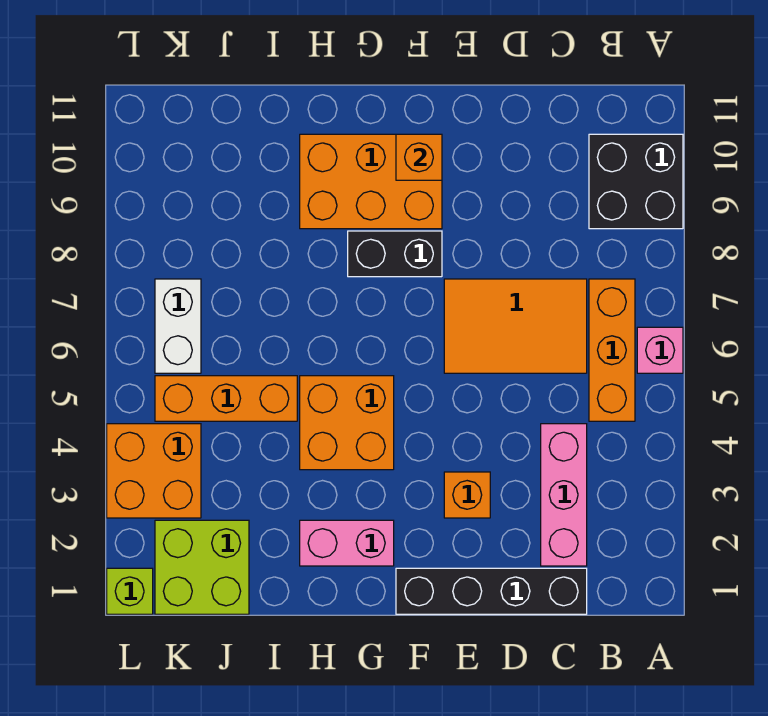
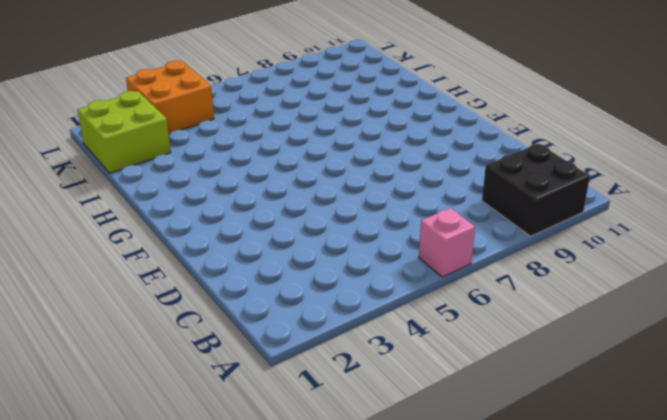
none -> orange brick B5:B7 level 1
none -> black brick C1:F1 level 1
none -> pink brick C2:C4 level 1

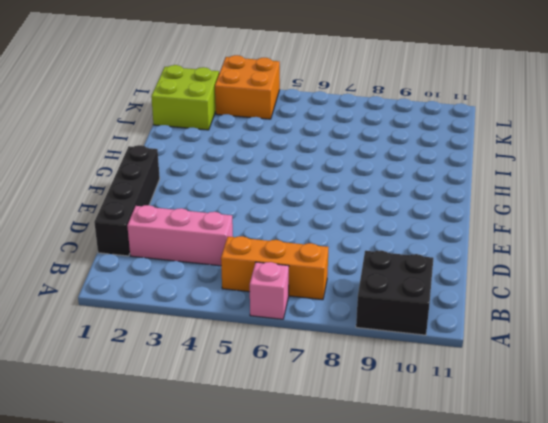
none -> orange tile C6:E7 level 1
none -> orange brick E3 level 1
none -> black brick F8:G8 level 1

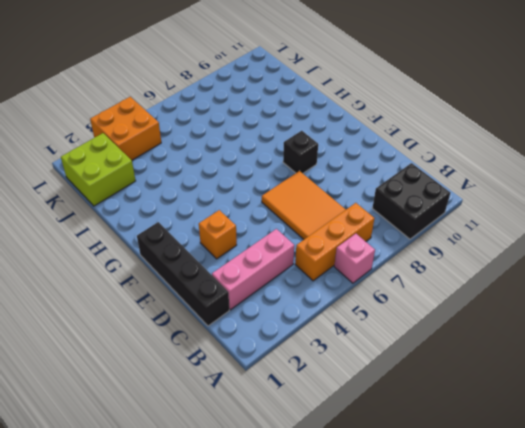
black brick F8 level 1 -> black brick F8:G8 level 1
none -> orange brick F9:H10 level 1
none -> pink brick G2:H2 level 1
none -> orange brick G4:H5 level 1

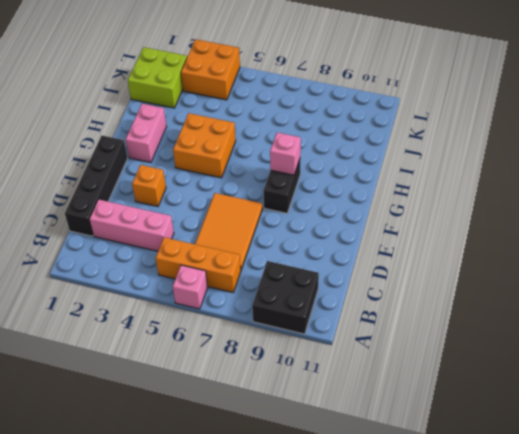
pink brick G8 level 2 -> none
none -> orange brick F9:H10 level 1
none -> orange brick I5:K5 level 1
none -> white brick K6:K7 level 1

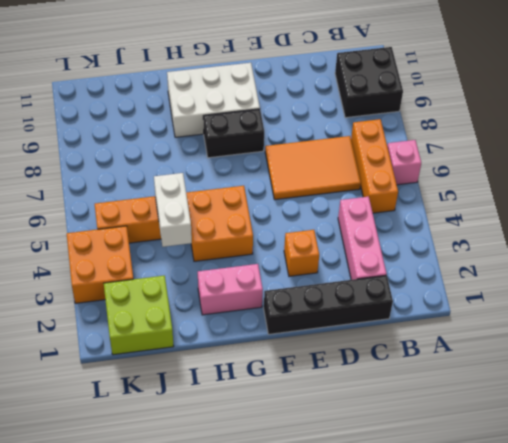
white brick F9:H10 level 1 -> orange brick F9:H10 level 1
white brick I4:I5 level 2 -> white brick K6:K7 level 1
none -> lime brick L1 level 1
none -> orange brick F10 level 2

